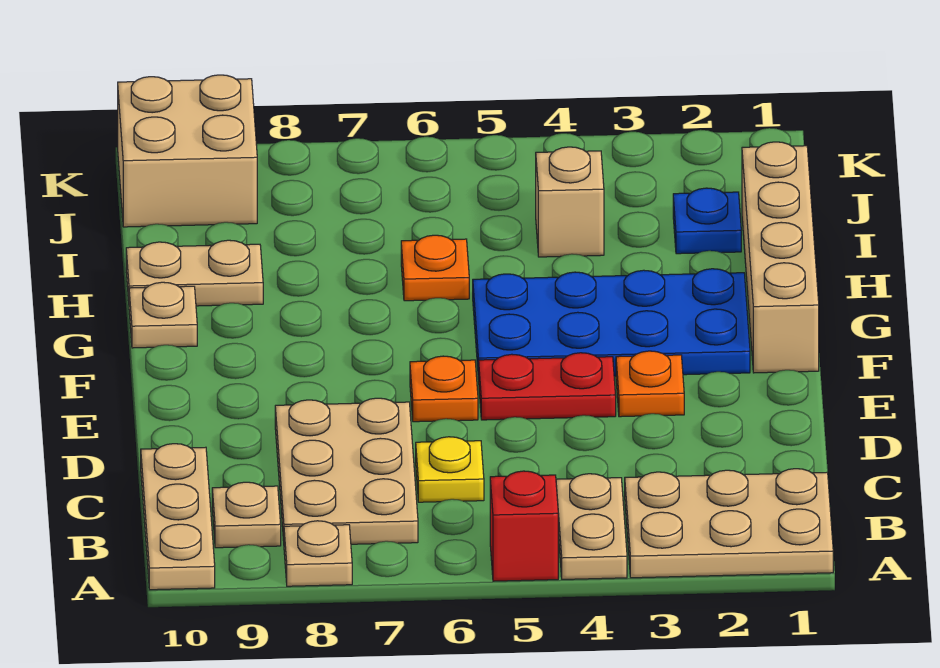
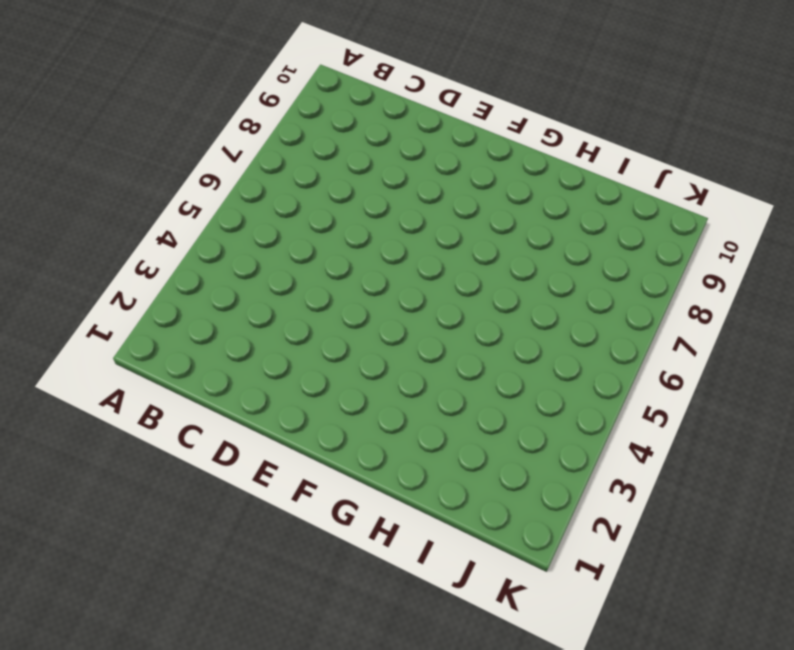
none -> tan plate A1:B3 level 1
none -> tan plate A4:B4 level 1
none -> red brick A5 level 1

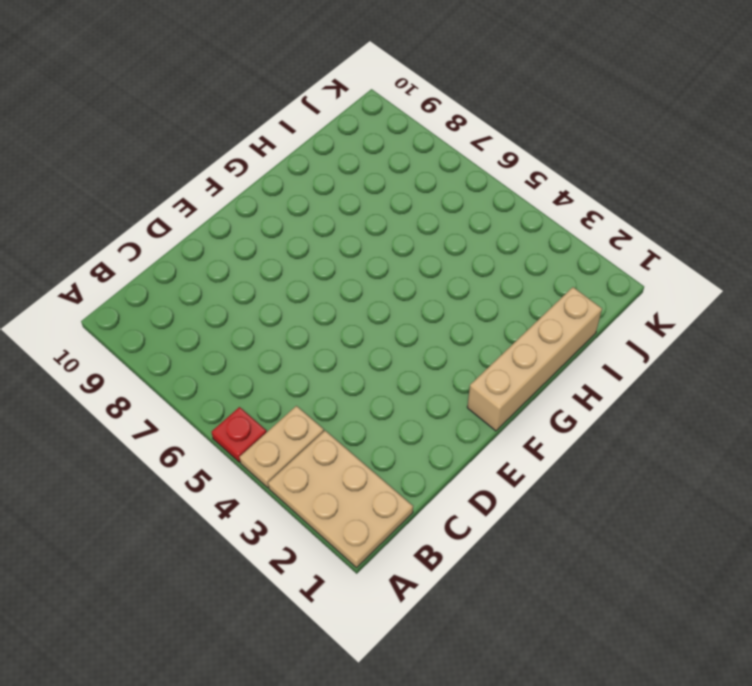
red plate A5 level 1 -> red brick A5 level 1
none -> tan plate A8 level 1
none -> tan plate A10:C10 level 1
none -> tan plate B7:D8 level 1

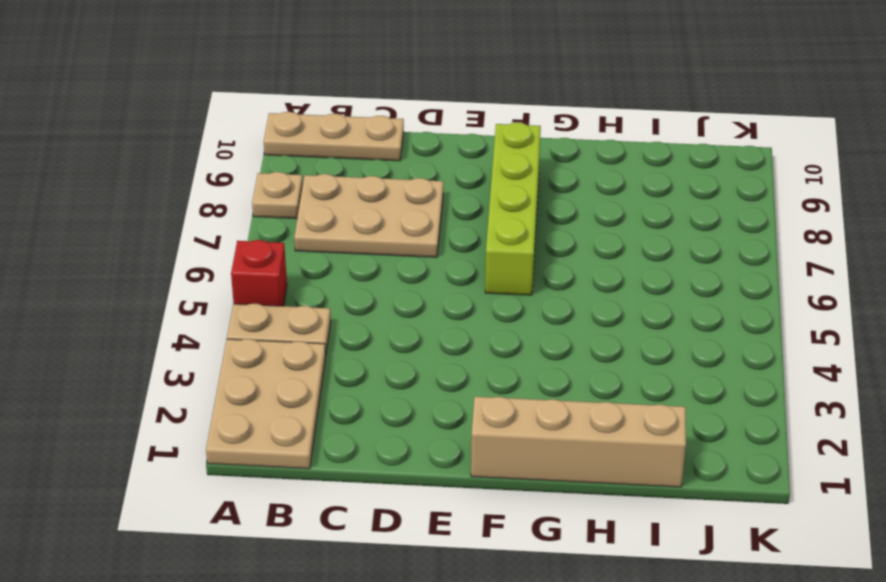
lime brick F6:F9 level 1 -> none
none -> tan plate B9 level 1
none -> yellow plate C6 level 1
none -> orange plate E3 level 1

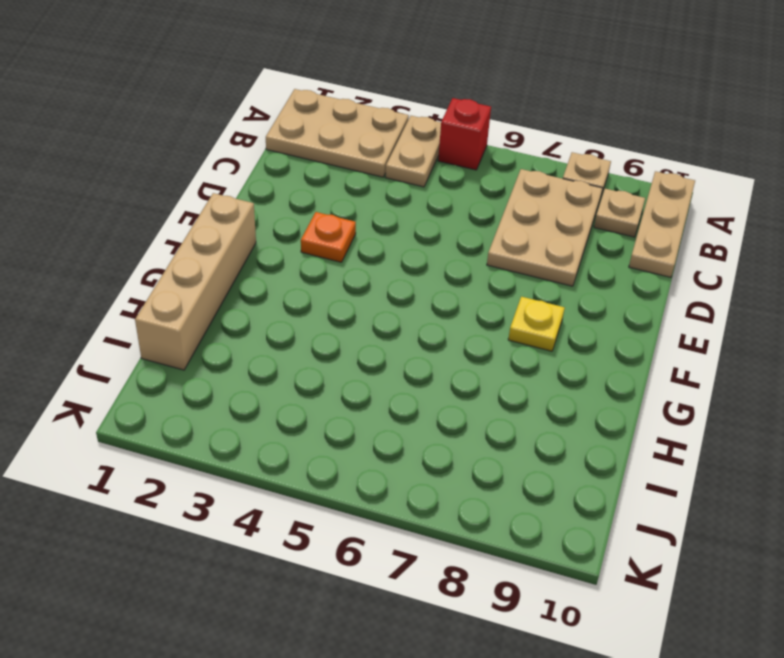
yellow plate F8 level 1 -> yellow plate C6 level 1
none -> red plate E4:E5 level 1
none -> orange plate E6 level 1
none -> blue plate F2:G5 level 1

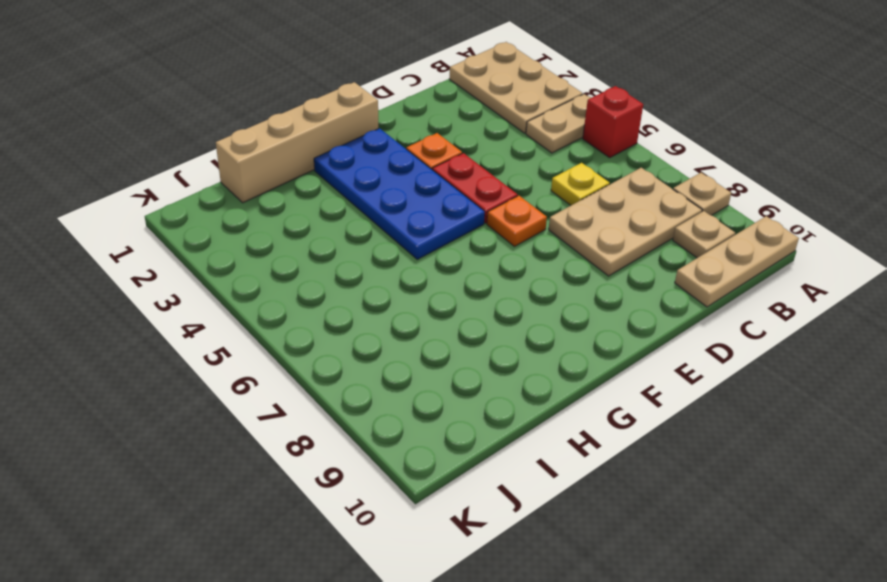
none -> tan plate G10 level 1
none -> orange plate H6 level 1
none -> tan plate H9:H10 level 1

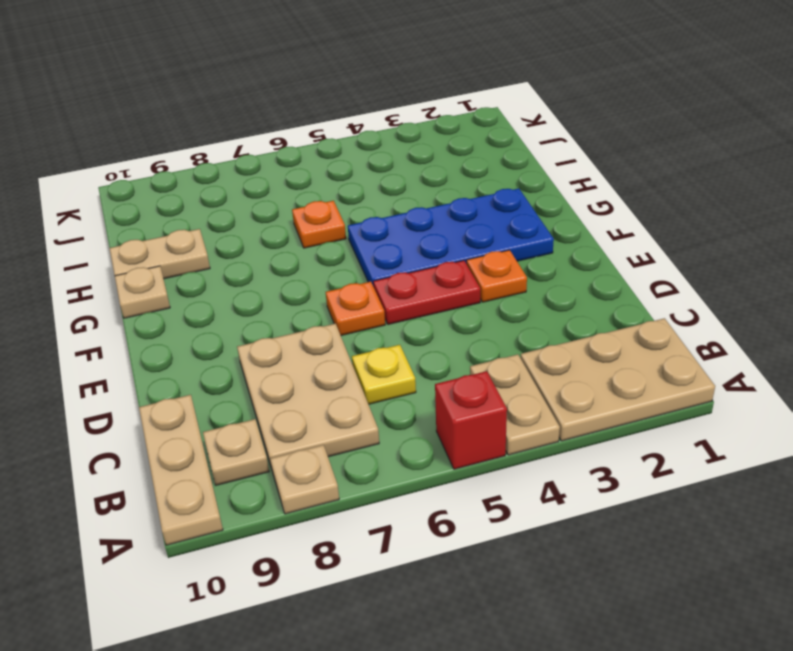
none -> tan brick F1:I1 level 1
none -> blue plate I2 level 1
none -> tan brick I4 level 1

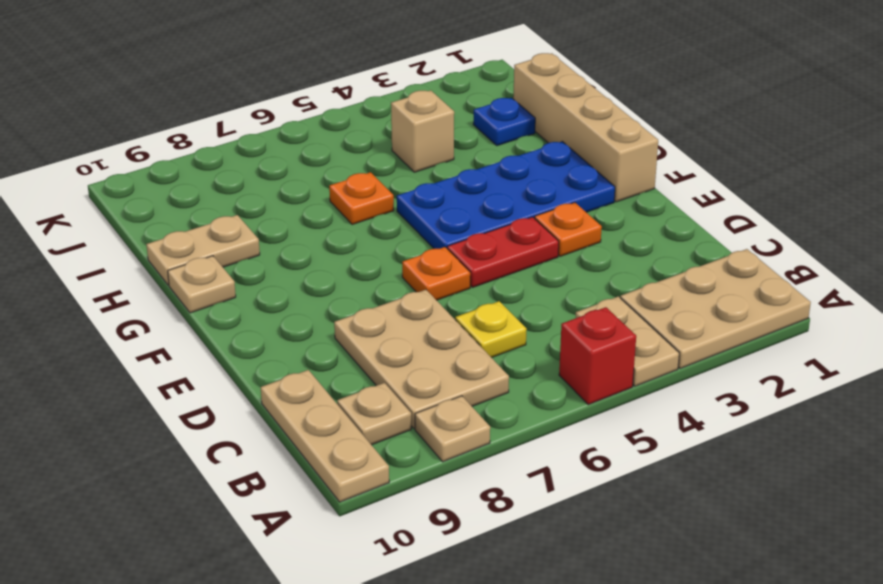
none -> tan brick J9:K10 level 1

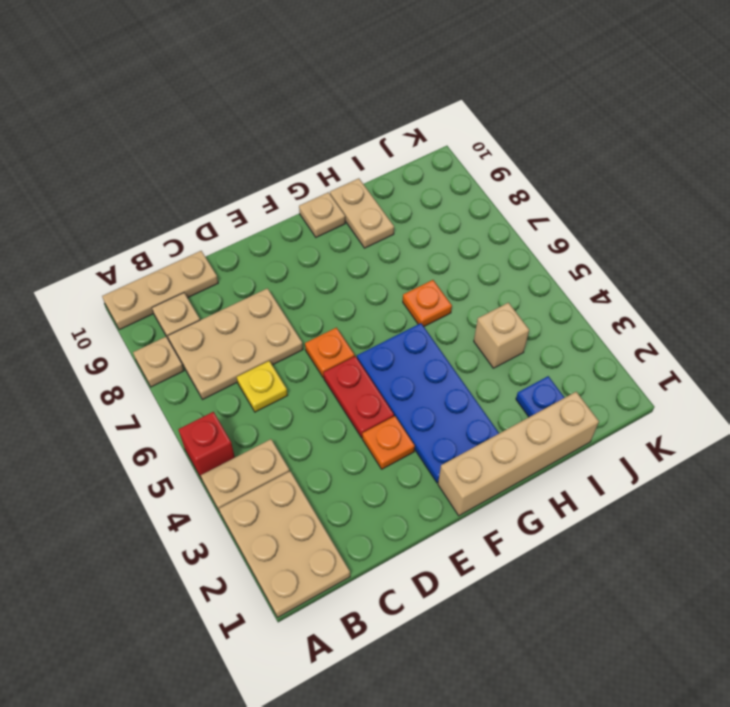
none -> tan brick J9:K10 level 1

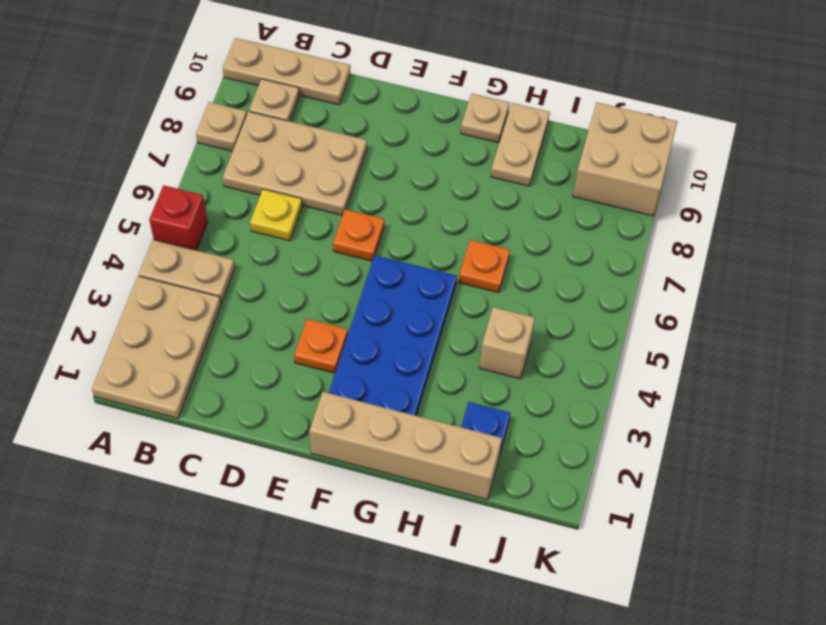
none -> red plate E4:E5 level 1

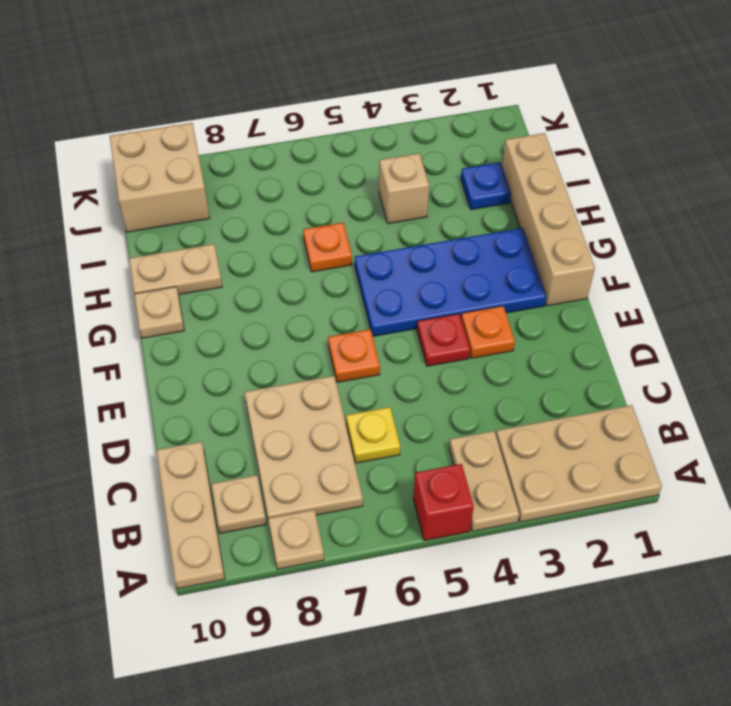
red plate E4 level 1 -> red plate E4:E5 level 1

